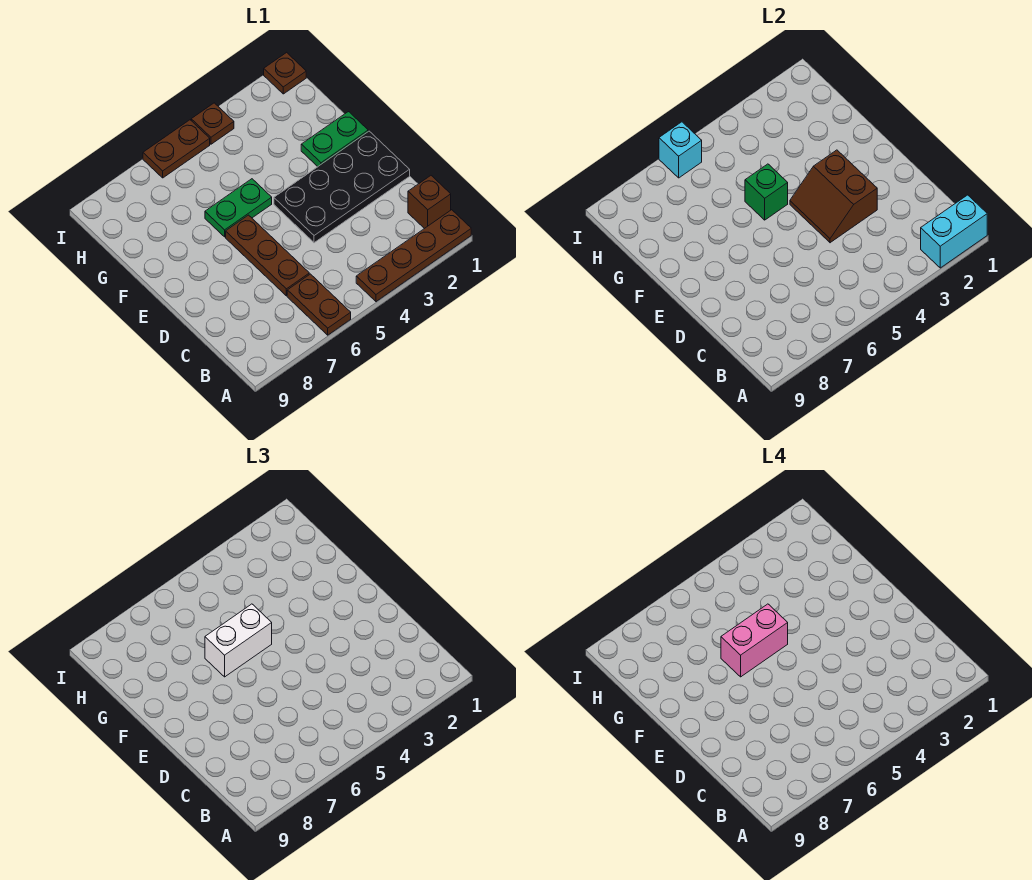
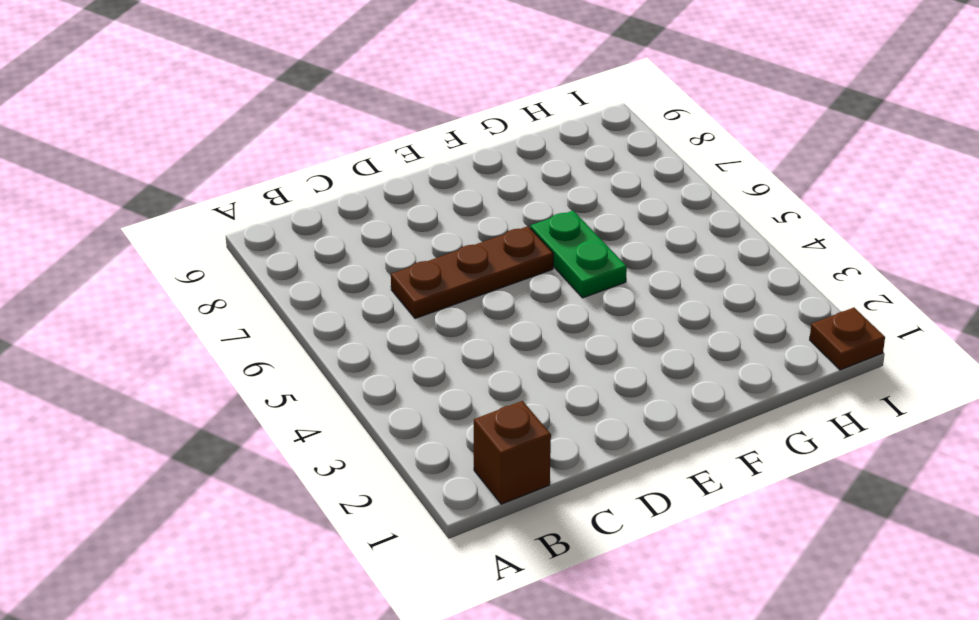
none -> brown plate A1:A4 level 1
none -> brown plate A6:B6 level 1
none -> black plate D1:E4 level 1

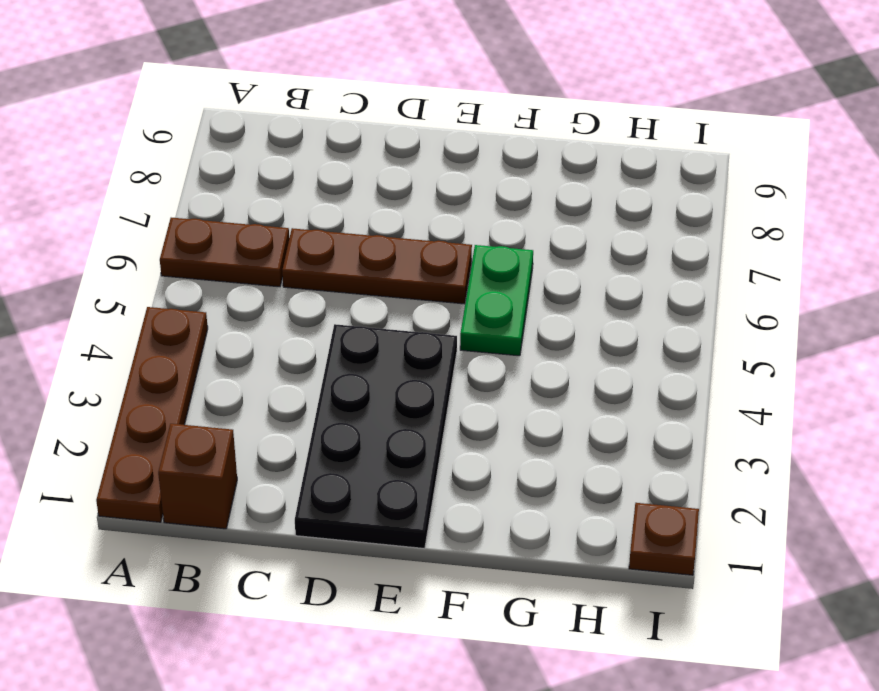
none -> green plate F1:F2 level 1
none -> brown plate I4 level 1
none -> brown plate I5:I6 level 1

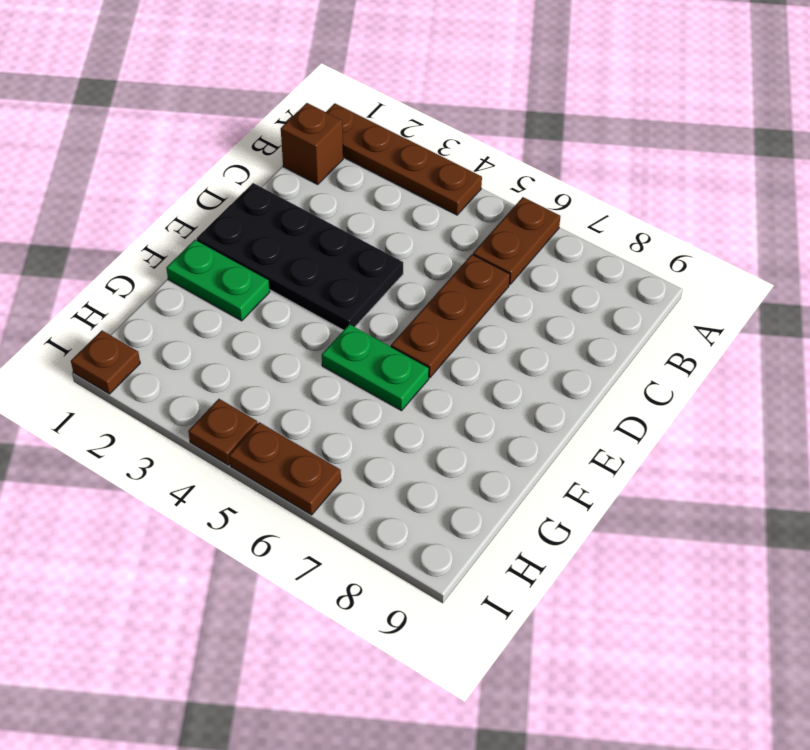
none -> cyan brick A1:A2 level 2
none -> brown slope D3:E4 level 2 top 3
none -> green brick F5 level 2

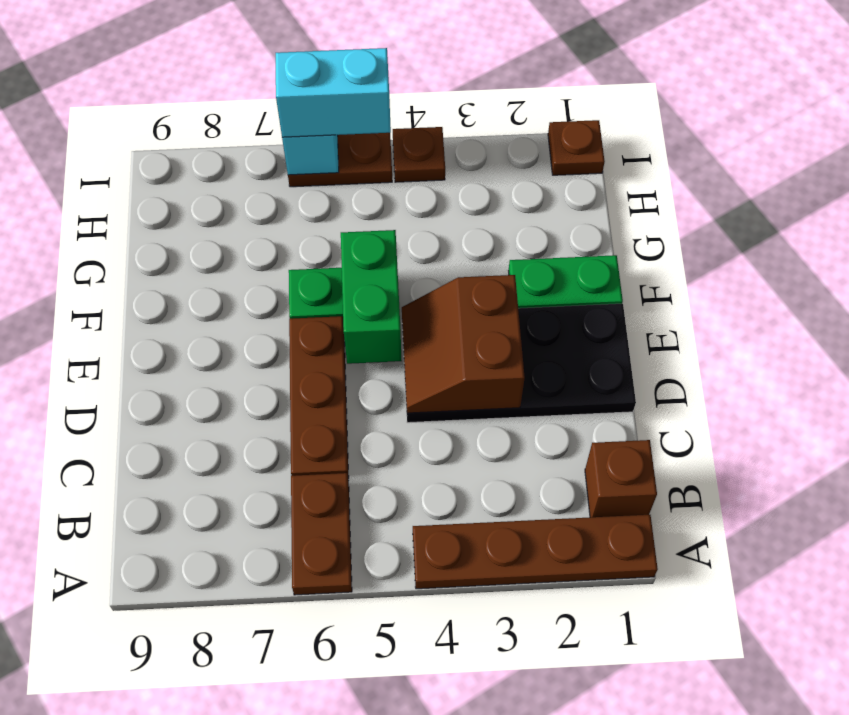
green brick E5:F5 level 2 -> green brick F5 level 2
cyan brick I5:I6 level 3 -> cyan brick A1:A2 level 2
none -> white brick F5:F6 level 3
none -> pink brick F5:F6 level 4

